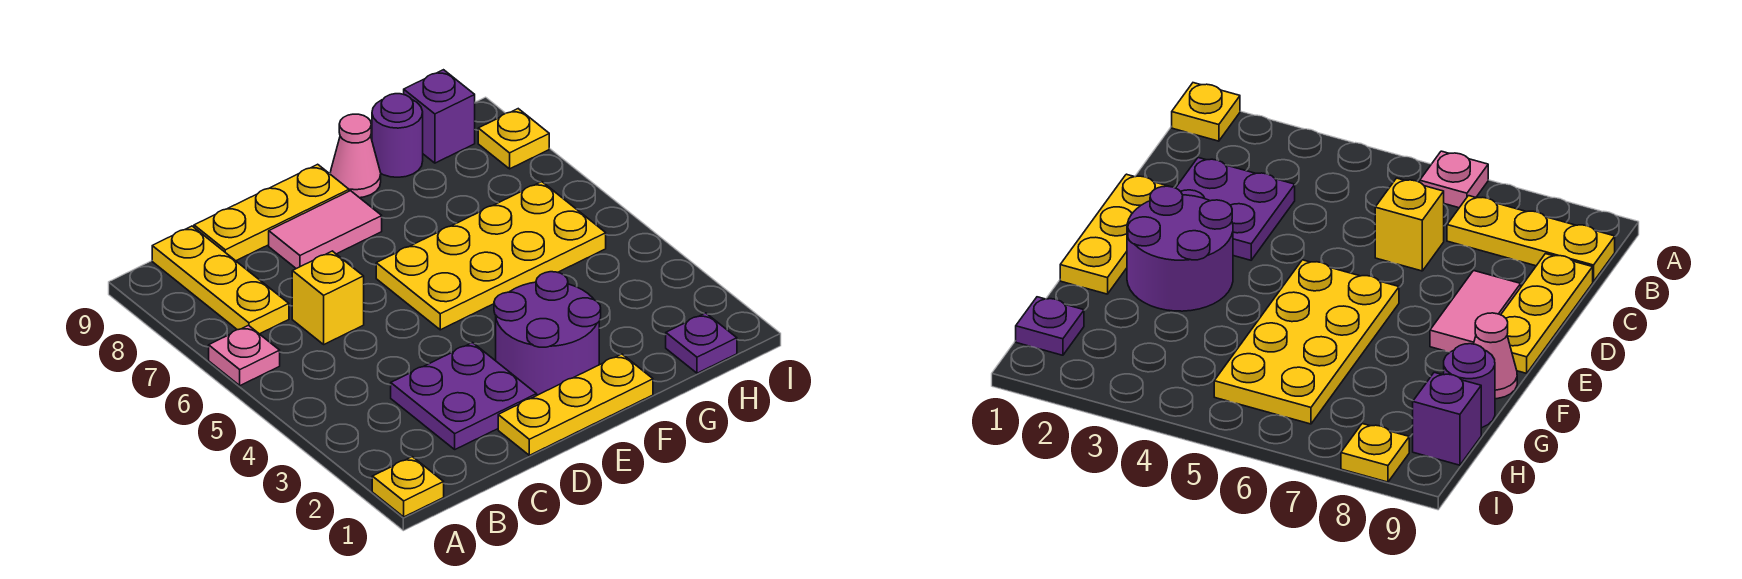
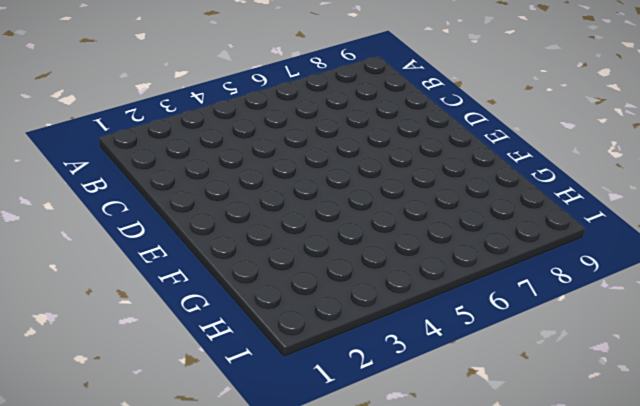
none -> yellow plate A1 level 1
none -> pink plate A6 level 1
none -> yellow plate B7:B9 level 1

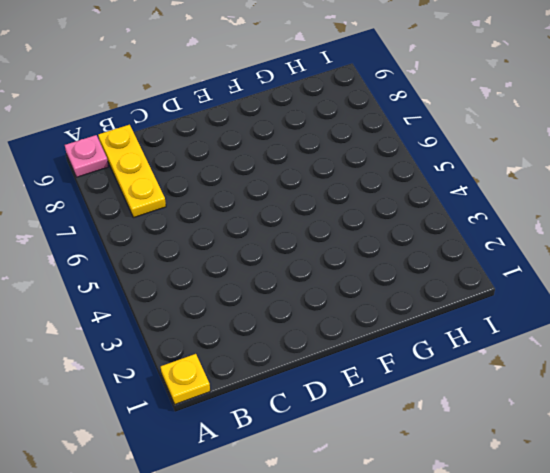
pink plate A9 level 1 -> pink plate A6 level 1
none -> purple plate C2:D3 level 1
none -> yellow brick C6 level 1
none -> yellow plate C9:E9 level 1

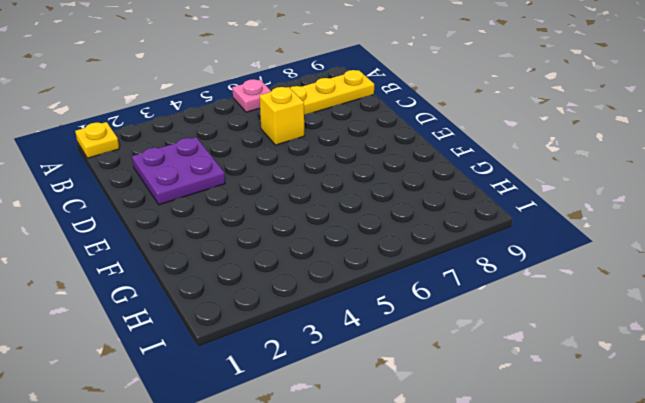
none -> yellow plate C9:E9 level 1
none -> yellow plate D1:F1 level 1
none -> pink tile D8:E8 level 1

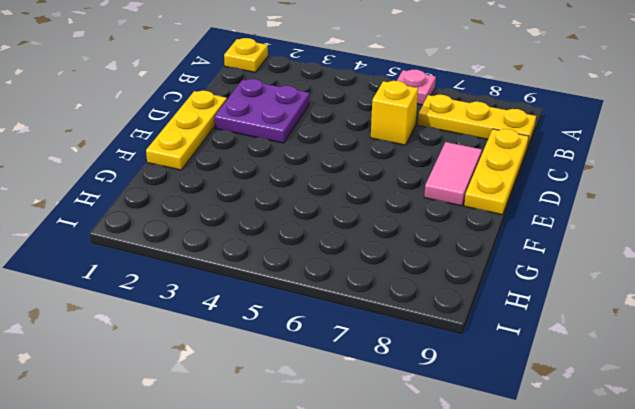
none -> purple round brick E2:F3 level 1
none -> yellow plate E5:H6 level 1
none -> pink cone F9 level 1

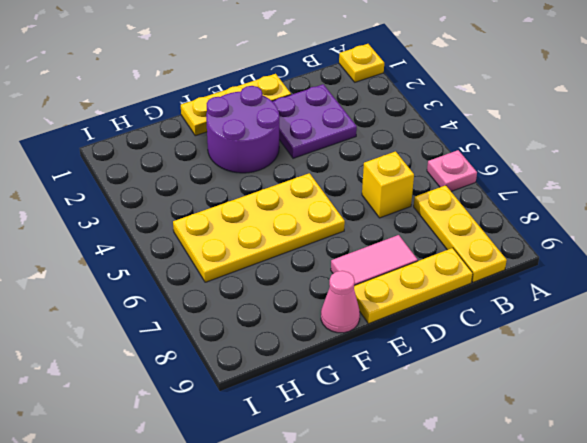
none -> purple round brick G9 level 1
none -> purple plate H1 level 1
none -> purple brick H9 level 1

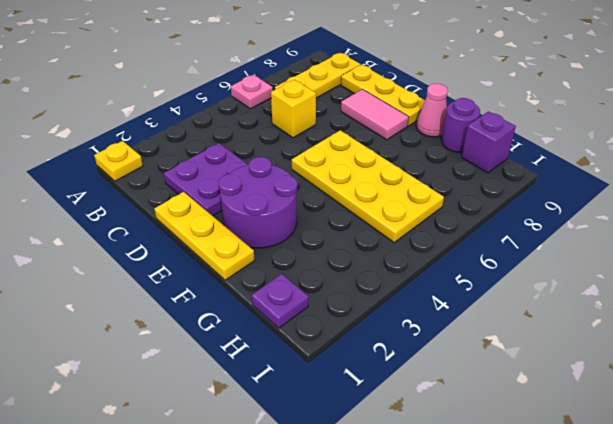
none -> yellow plate I8 level 1

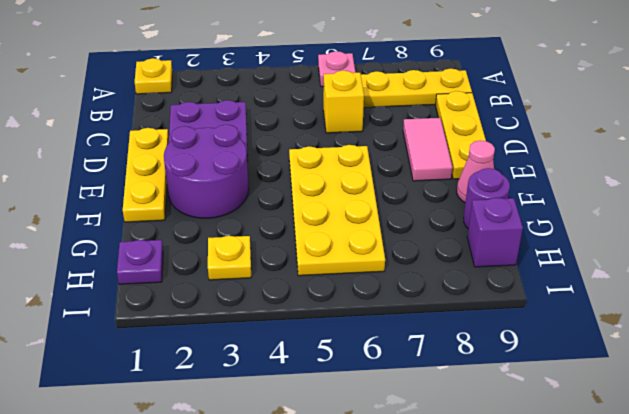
yellow plate H3 level 1 -> yellow plate I8 level 1

